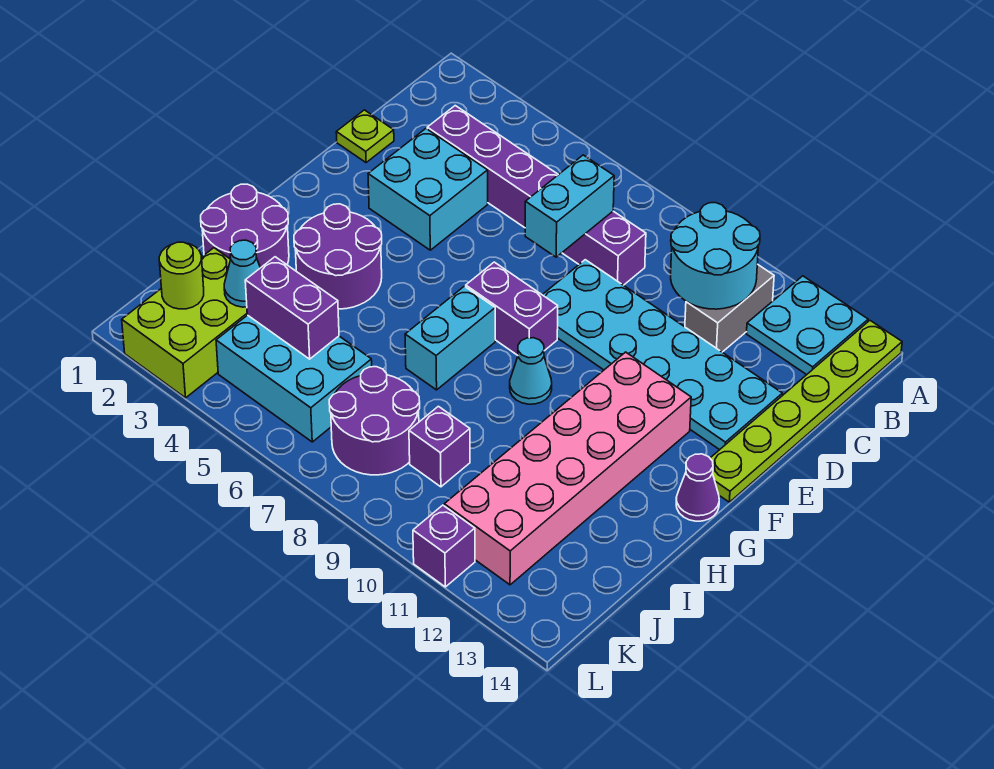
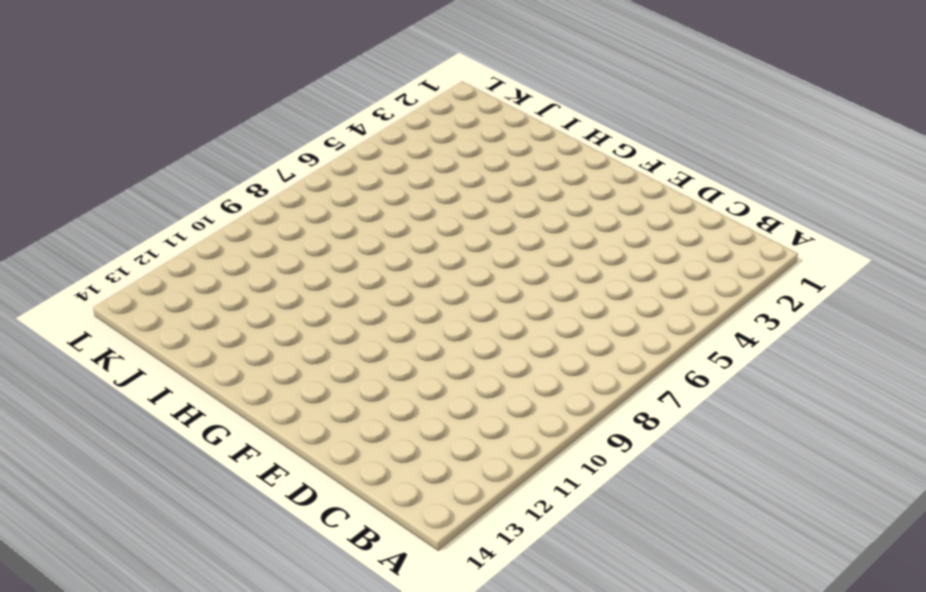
none -> cyan plate A12:B13 level 1
none -> lime plate A14:F14 level 1
none -> grey brick B11:C11 level 1

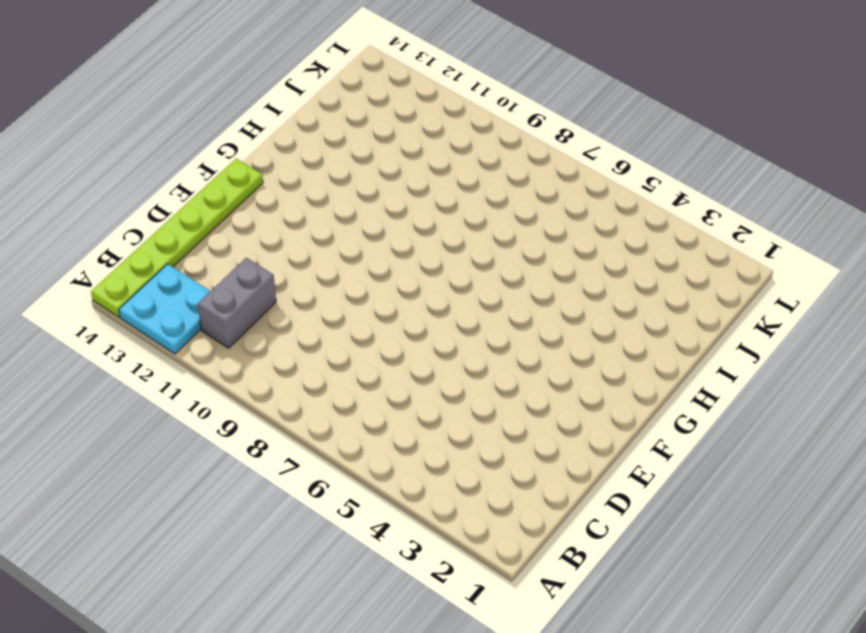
none -> purple brick C3:C8 level 1
none -> lime plate D1 level 1
none -> cyan brick D3:E4 level 1

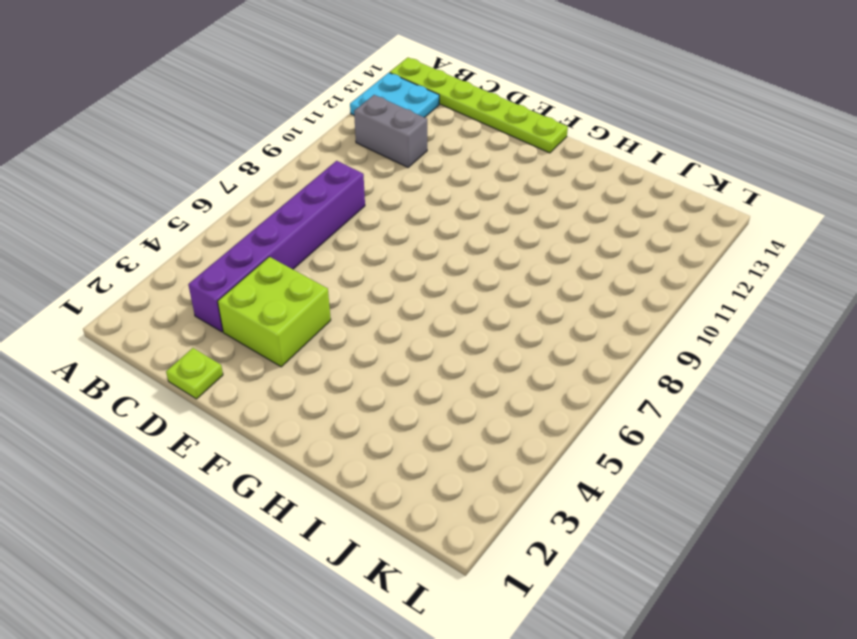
lime brick D3:E4 level 1 -> cyan brick D3:E4 level 1
none -> cyan plate D8:E13 level 1
none -> purple brick F7:F8 level 1
none -> pink brick F11:K12 level 1

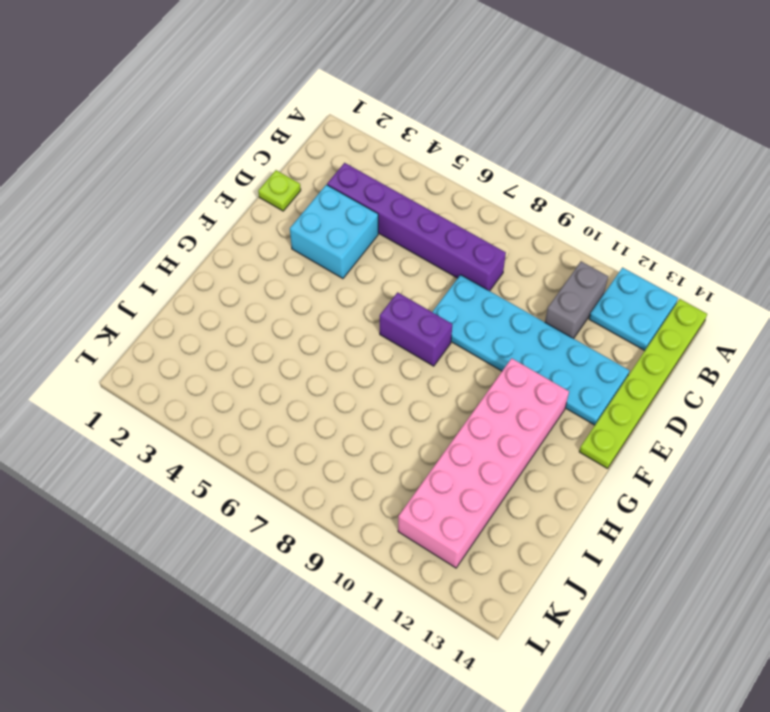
none -> purple round brick G3:H4 level 1
none -> cyan brick G7:H7 level 1
none -> cyan cone G9 level 1

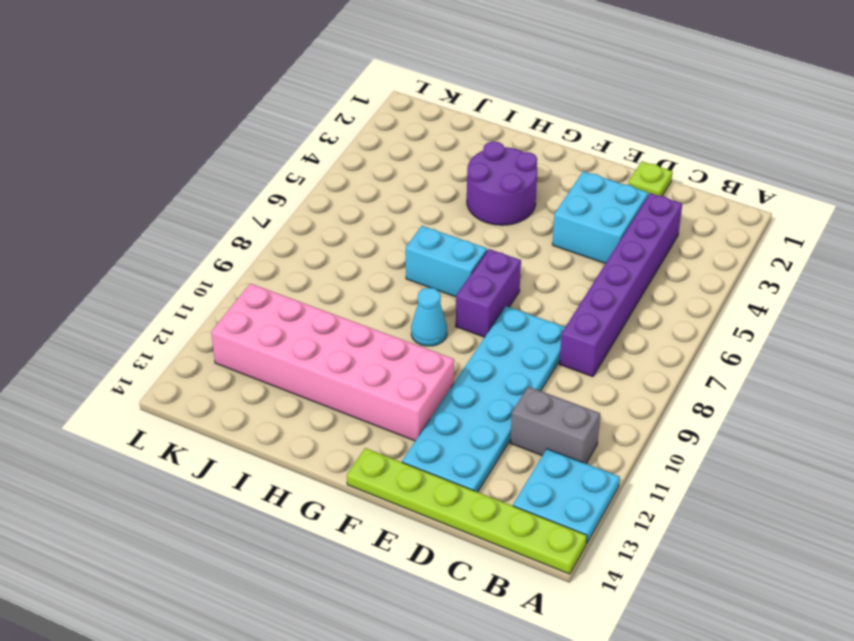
none -> purple cone G14 level 1
none -> purple round brick H1:I2 level 1
none -> lime brick J2:L3 level 1

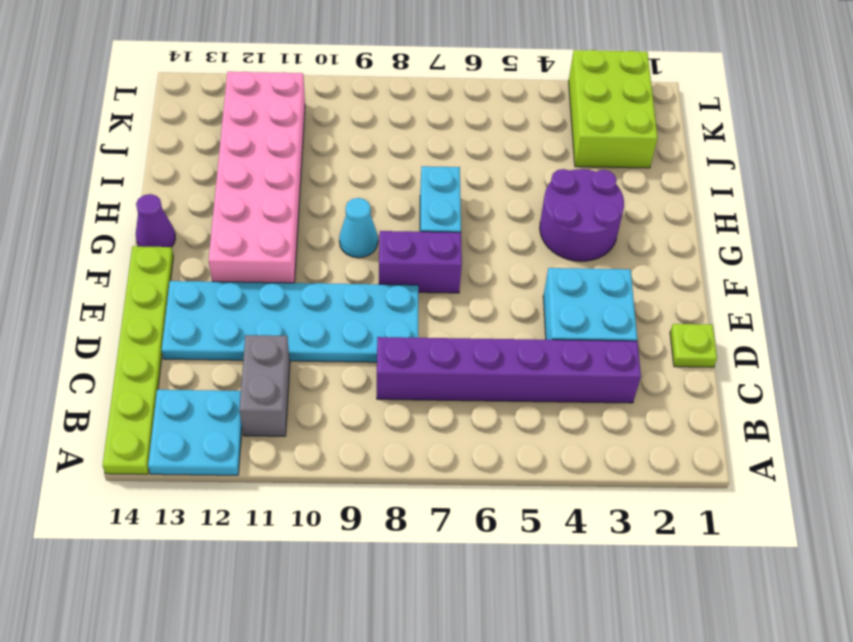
none -> purple round brick H1:I2 level 1
none -> cyan brick J4:K6 level 1
none -> purple round brick J7:K8 level 1

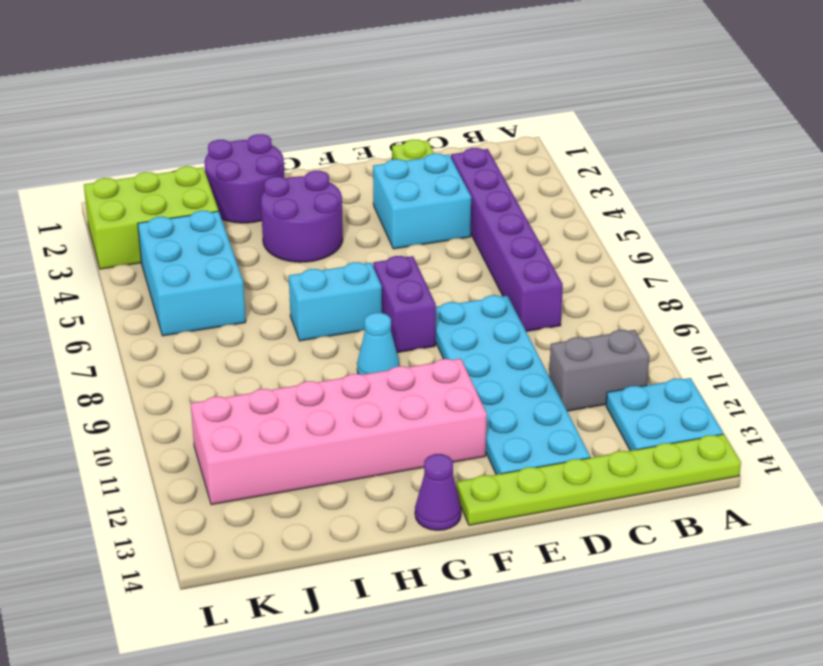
none -> purple round brick J7:K8 level 1
none -> purple brick J9 level 1
none -> purple brick L11 level 1

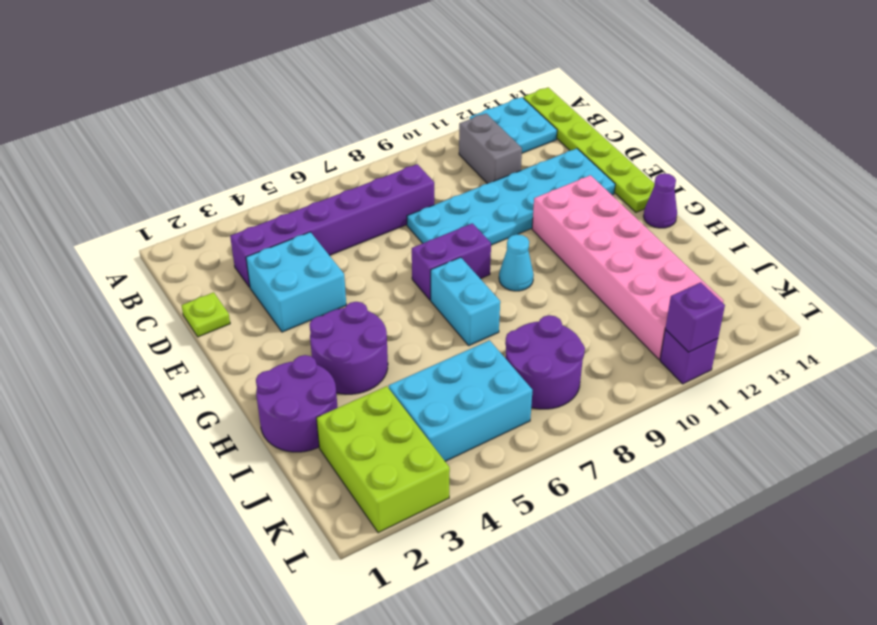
purple brick L11 level 2 -> purple brick J9 level 1
none -> cyan round brick B10:C11 level 2
none -> cyan brick C7:D7 level 2
none -> cyan cone J3 level 2

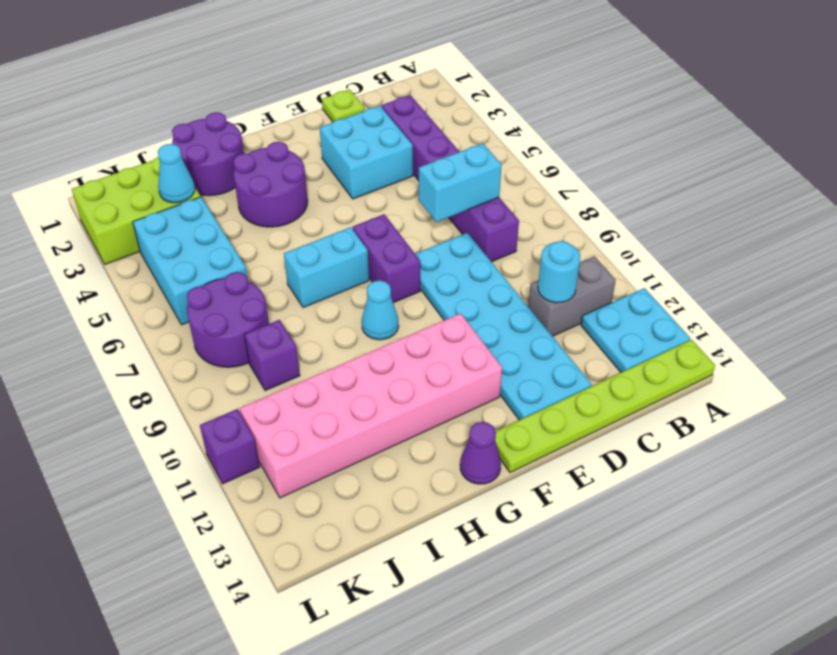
cyan round brick C11 level 2 -> cyan round brick B10:C11 level 2
none -> purple brick J4:J5 level 2
none -> lime round brick K2 level 2

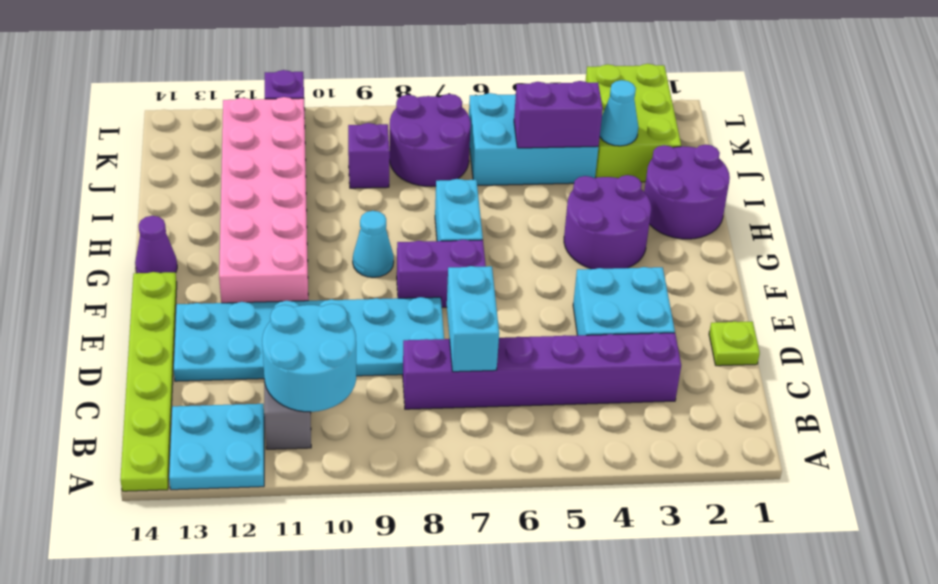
none -> lime round brick K2 level 2

